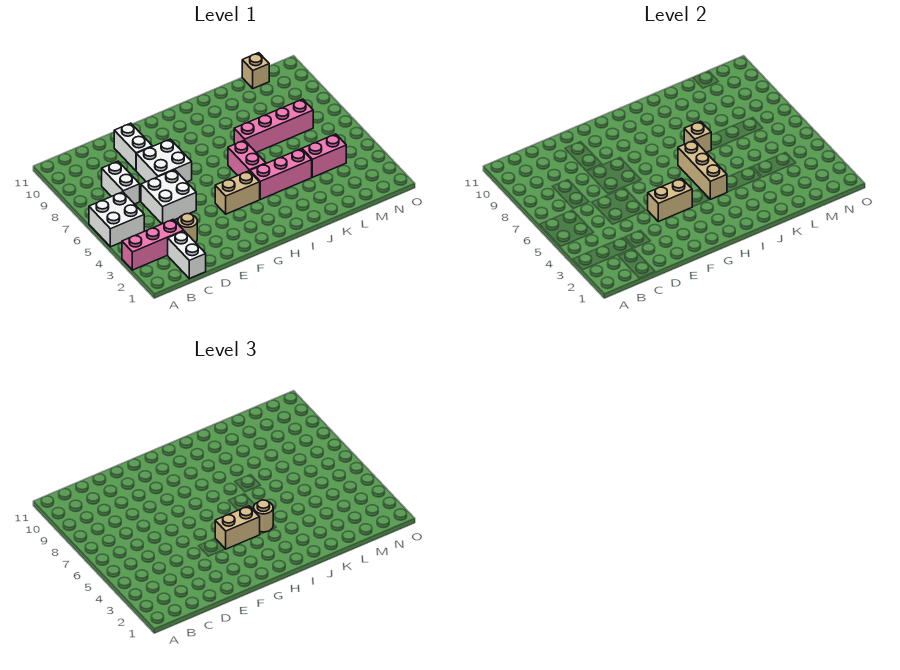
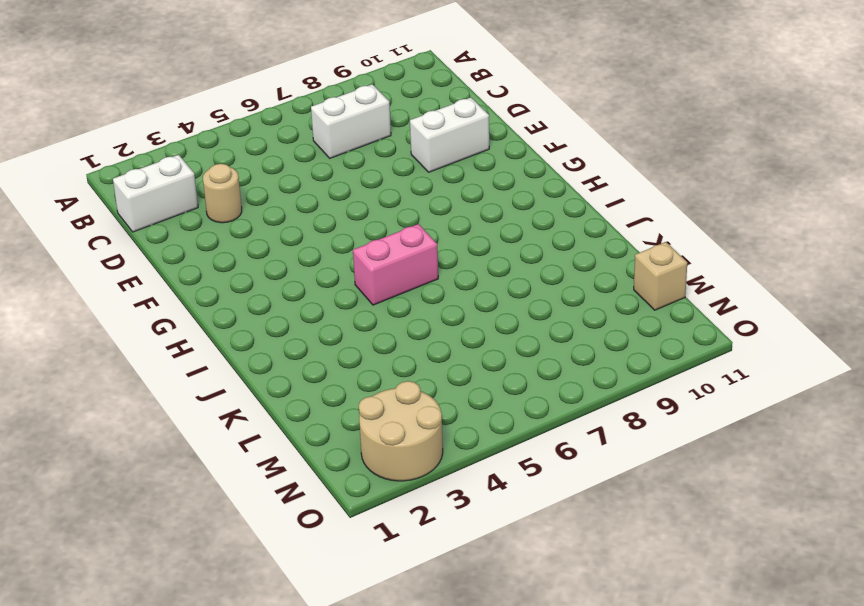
tan round brick N2:O3 level 1 -> none
none -> pink brick A3:C3 level 1
none -> white brick A5:B6 level 1
none -> white brick D5:E6 level 1

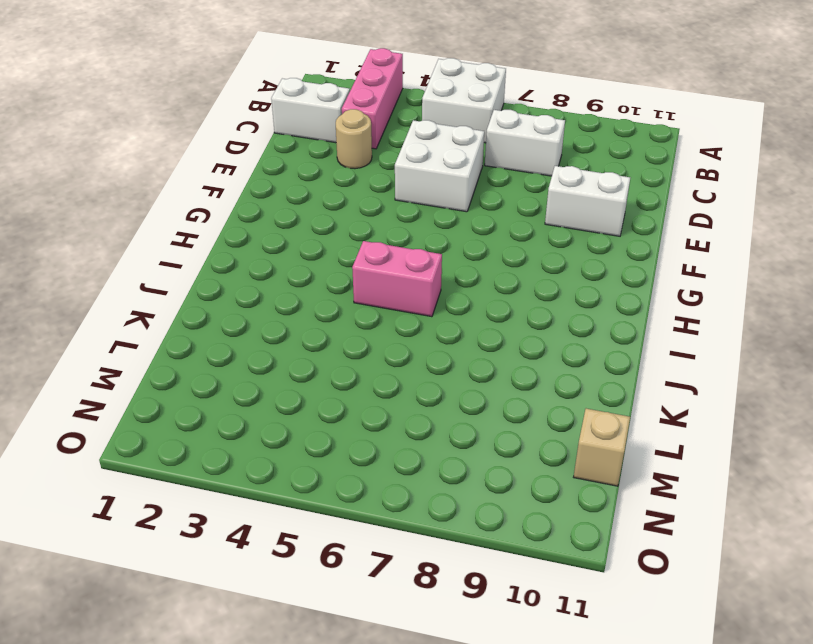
none -> white brick E7:F8 level 1
none -> tan brick G4:H4 level 1
none -> pink brick I4:K4 level 1

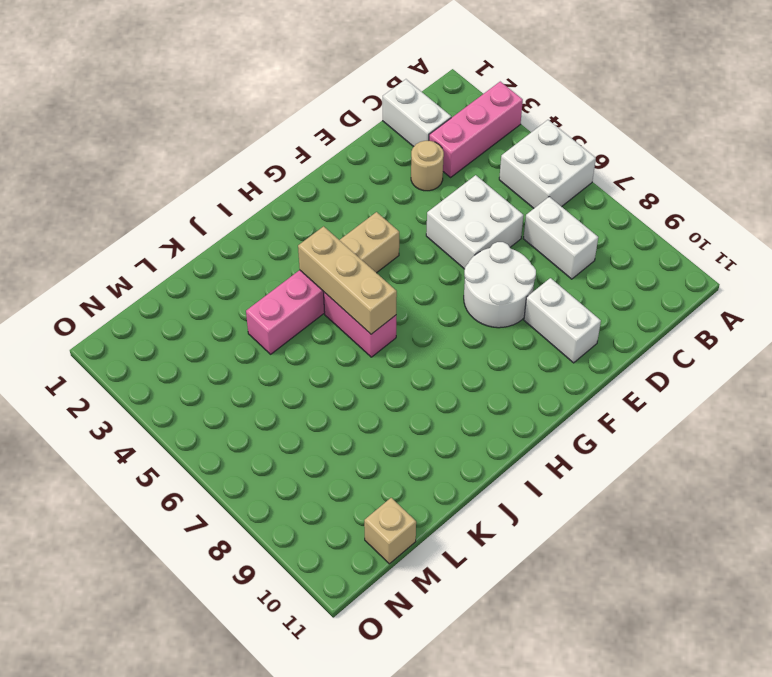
white round brick E7:F8 level 1 -> white brick E7:F8 level 1
none -> pink brick J7:M7 level 1
none -> pink brick L4:M4 level 1
none -> tan brick F4:G4 level 2

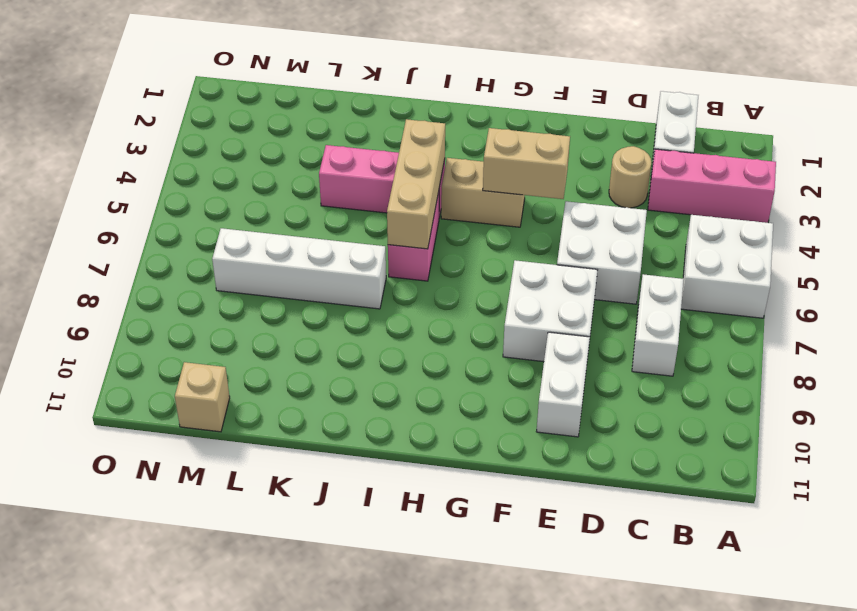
white brick J7:M7 level 1 -> pink brick J7:M7 level 1
none -> pink brick L4:M4 level 1
none -> tan brick J7 level 2
none -> tan brick G4:H4 level 3

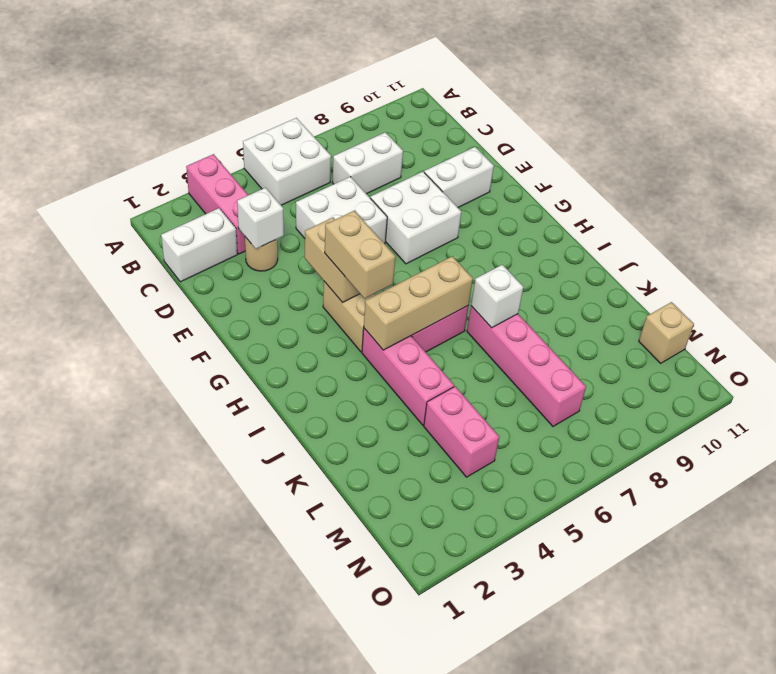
white brick D3 level 2 -> none
white brick J7 level 2 -> tan brick J7 level 2
none -> tan round brick I4 level 3

